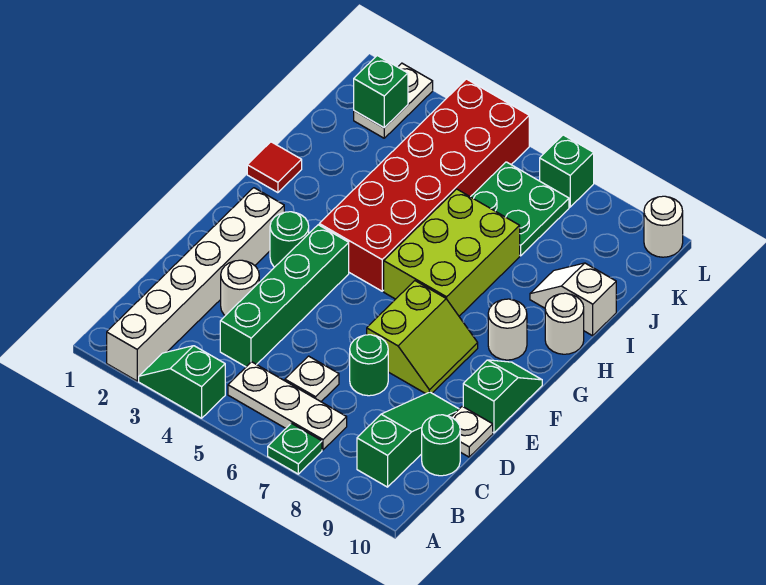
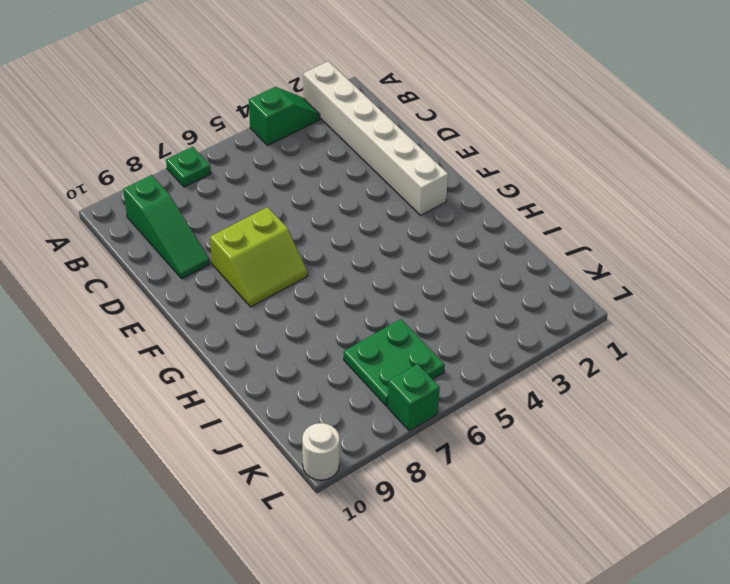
lime slope E7:F8 level 1 top E -> lime slope E7:F8 level 1 top 7
none -> white plate B5:B7 level 1
none -> green brick C4:F4 level 1
none -> white plate C6 level 1

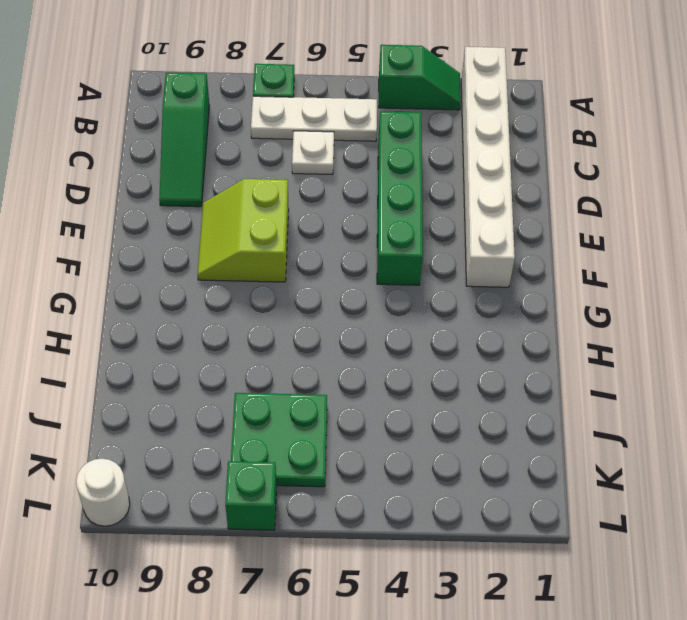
none -> green round brick C10 level 1
none -> white round brick D3 level 1
none -> green round brick D7 level 1

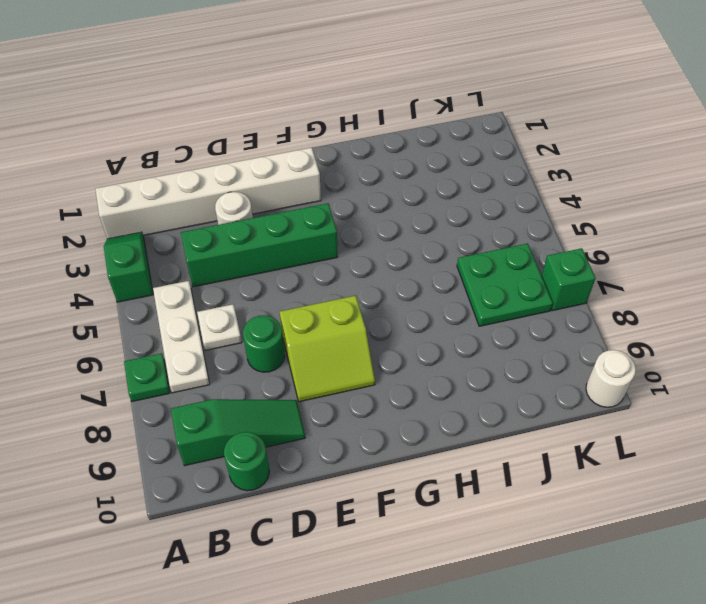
none -> white plate D10 level 1
none -> green slope E10:F10 level 1 top E
none -> green round brick F3 level 1

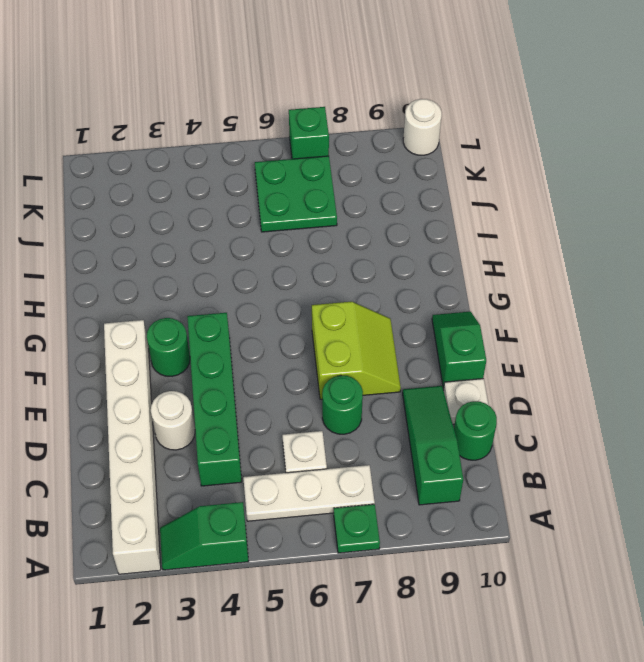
none -> red brick G4:L5 level 1
none -> lime brick G6:I7 level 1
none -> white round brick G9 level 1

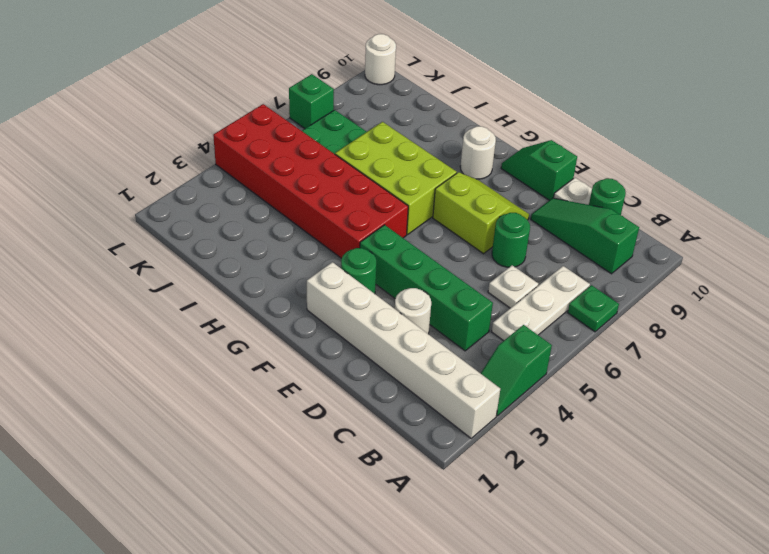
none -> red tile H1 level 1
none -> white round brick H10 level 1
none -> white slope I9:I10 level 1 top 10

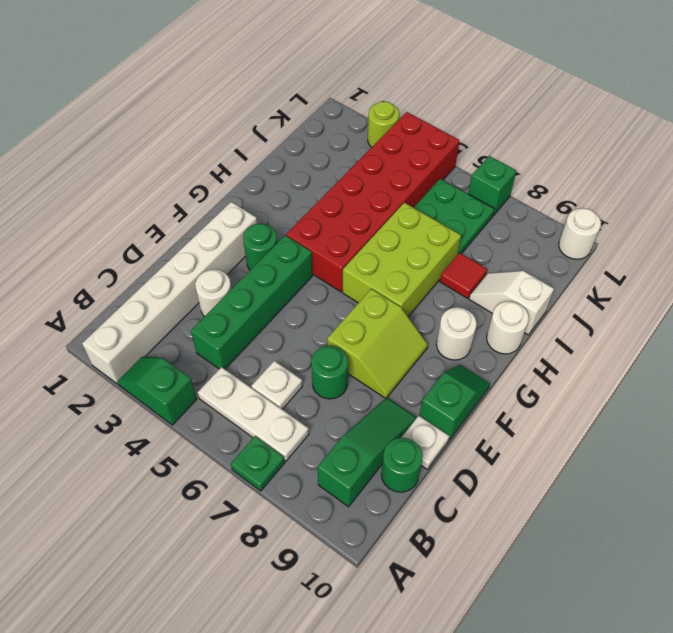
red tile I8 level 1 -> red tile H1 level 1
lime round brick L3 level 1 -> none
none -> white plate K2:L2 level 1
none -> green brick K2 level 2

